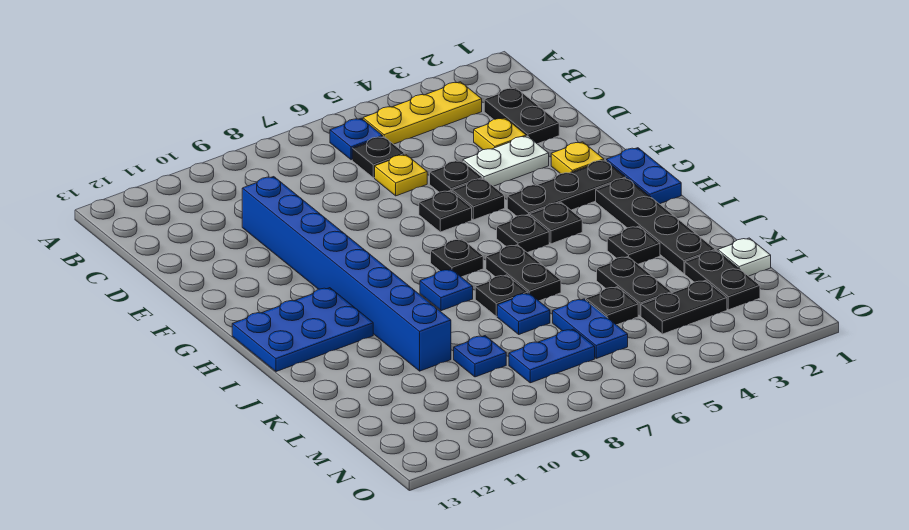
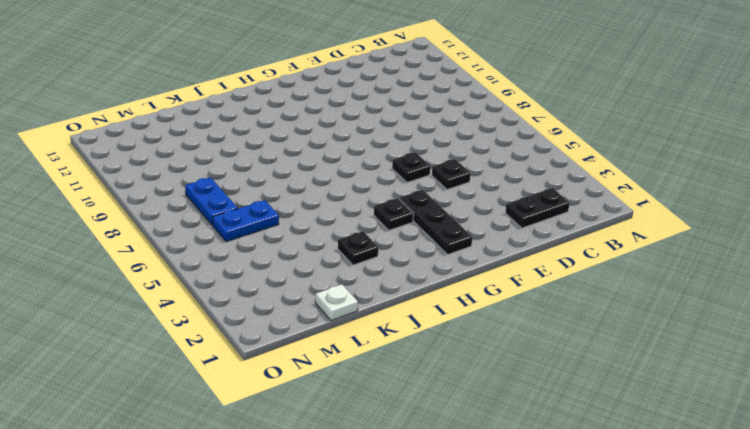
none -> yellow plate B3:B5 level 1
none -> blue plate B6 level 1
none -> black plate C6 level 1
none -> yellow plate D3 level 1

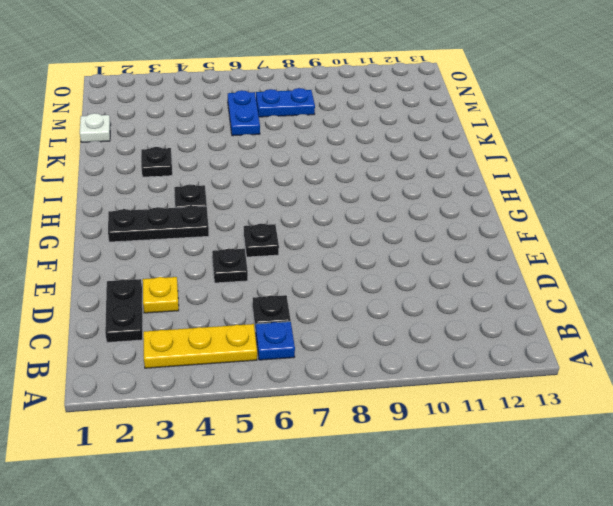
none -> yellow plate D6 level 1
none -> blue brick D10:K10 level 1
none -> white plate E3:E4 level 1
none -> yellow plate F2 level 1

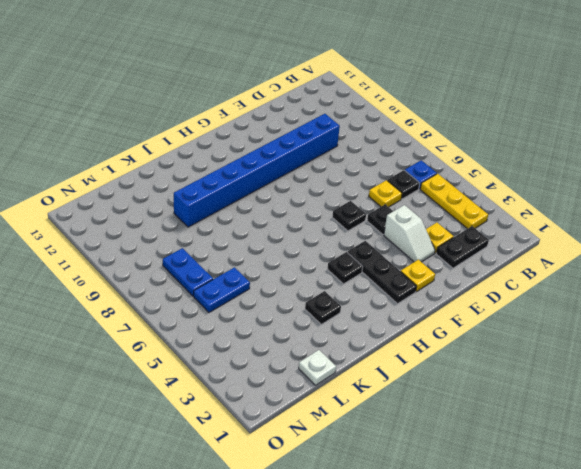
white slope E3:E4 level 1 top 4 -> white plate E3:E4 level 1
none -> black plate F5 level 1
none -> blue plate G1:H1 level 1
none -> black plate H2:K2 level 1
none -> black plate H5 level 1

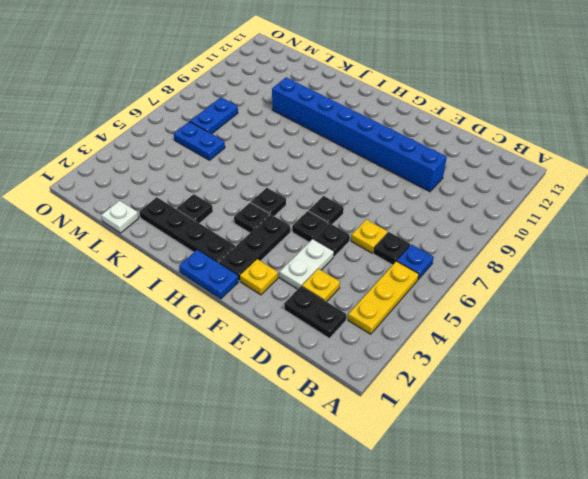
none -> black plate H7 level 1
none -> blue plate H11:I13 level 1
none -> black plate I6:J6 level 1
none -> blue plate I8 level 1

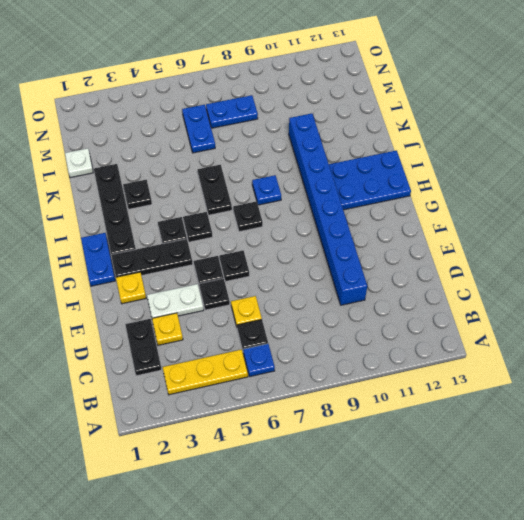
none -> black plate J7 level 1
none -> black plate K4:L4 level 1
none -> blue plate K7 level 1
none -> black plate L2:M2 level 1

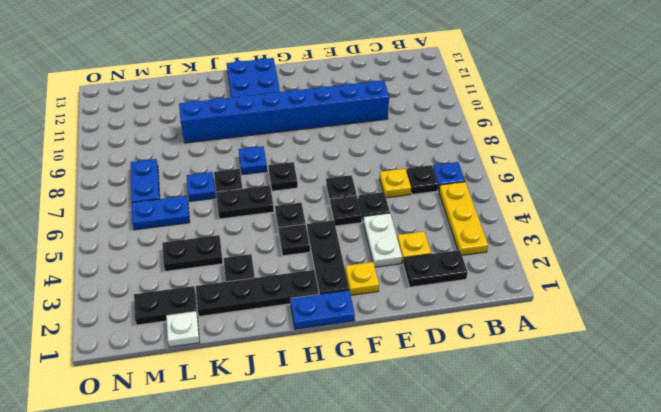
none -> black plate L5 level 1
none -> blue plate L9 level 1
none -> black plate M3:M4 level 1

